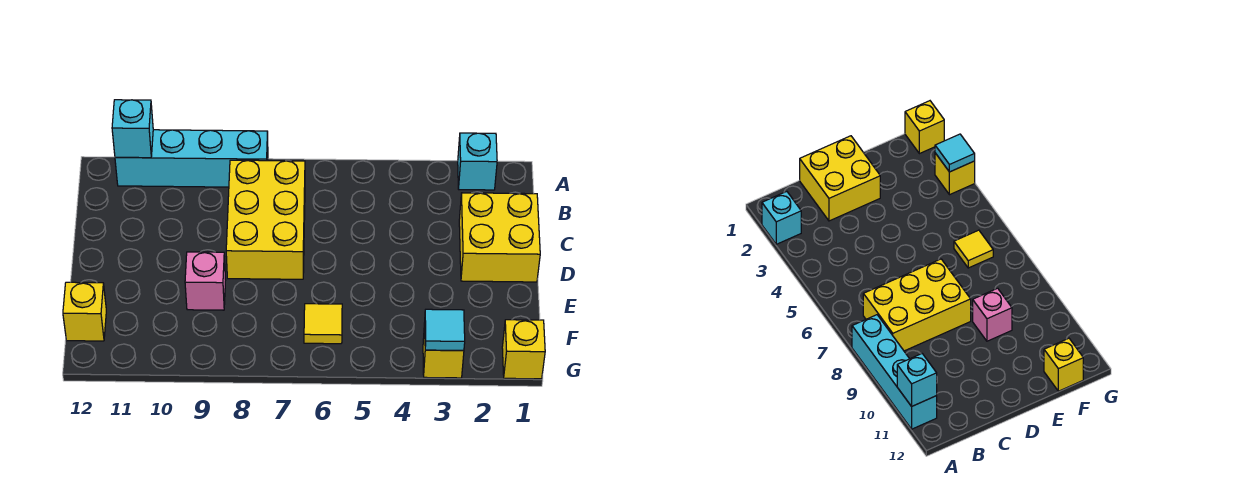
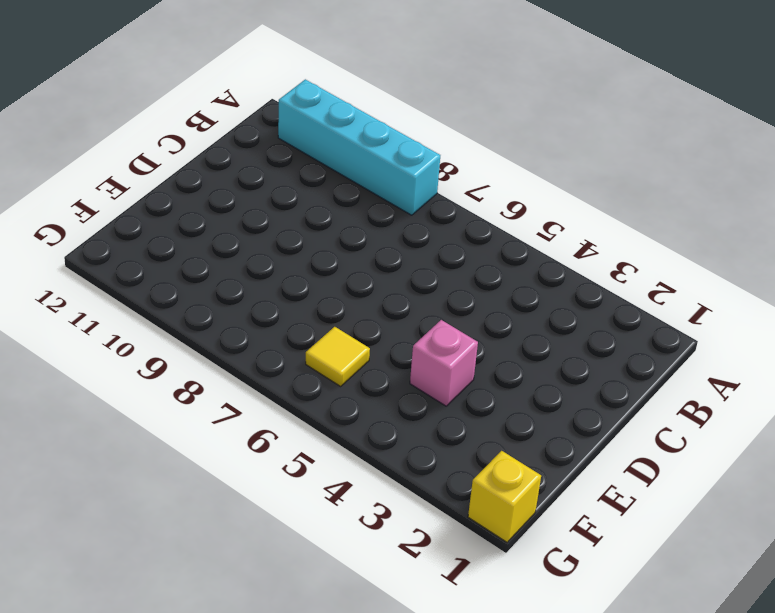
pink brick E4 level 1 -> pink brick E9 level 1
none -> cyan brick A2 level 1
none -> yellow brick B7:D8 level 1

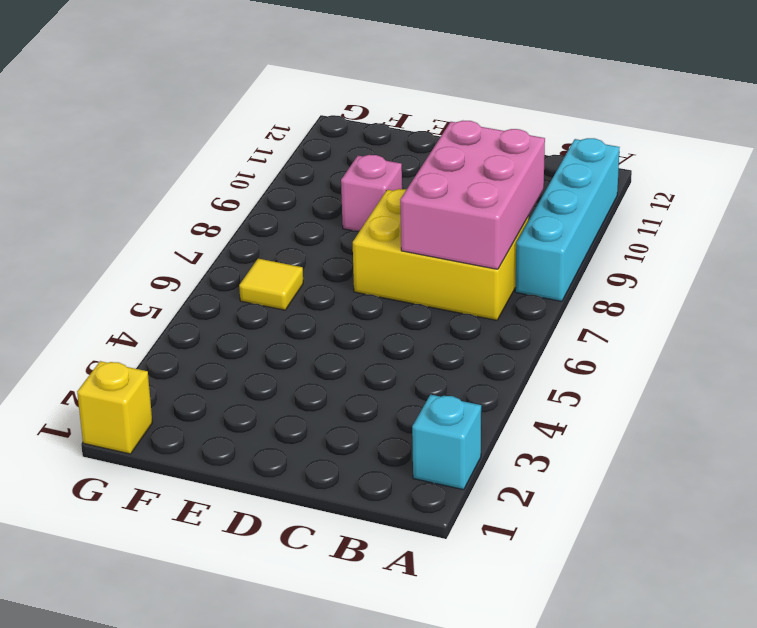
pink brick B7:C9 level 2 -> none
none -> yellow brick C1:D2 level 1
none -> yellow brick F12 level 1

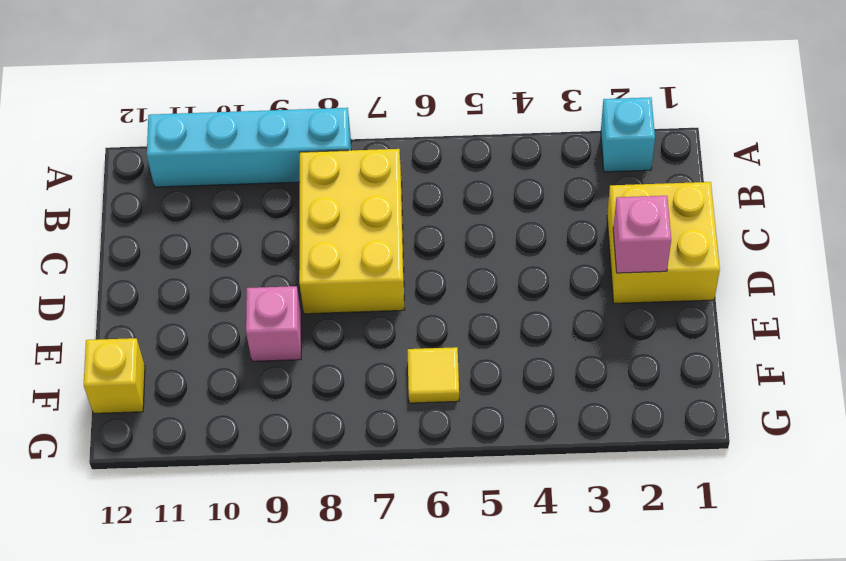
pink brick D2 level 2 -> none
none -> yellow brick G1 level 1
none -> yellow brick G3 level 1

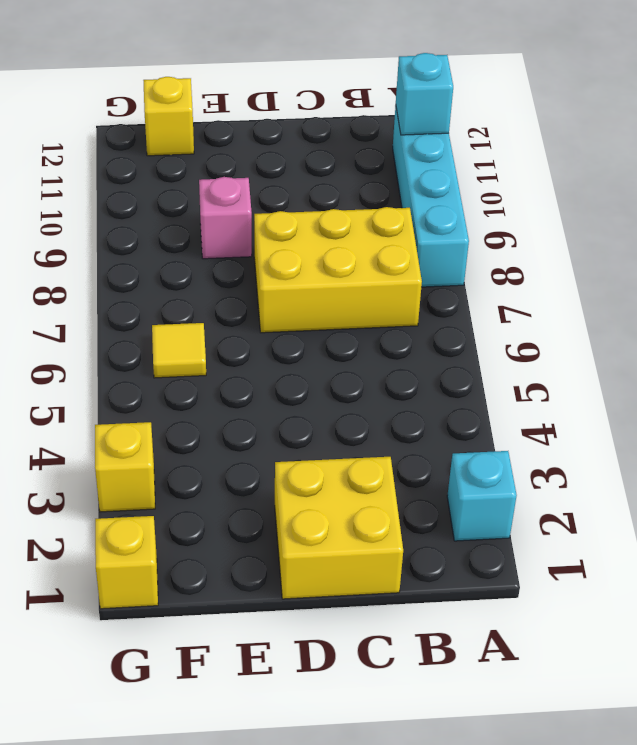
none -> cyan tile G3 level 2

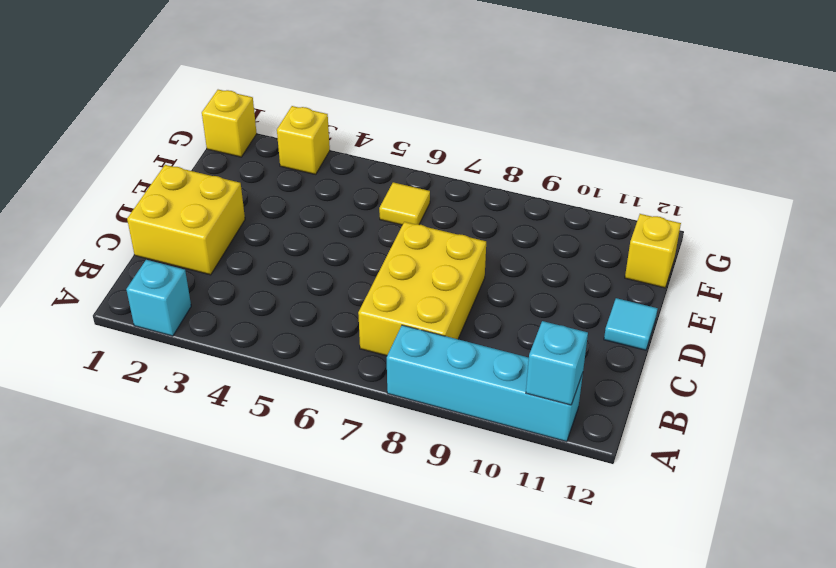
cyan tile D12 level 1 -> cyan tile G3 level 2
none -> pink brick E9 level 1

